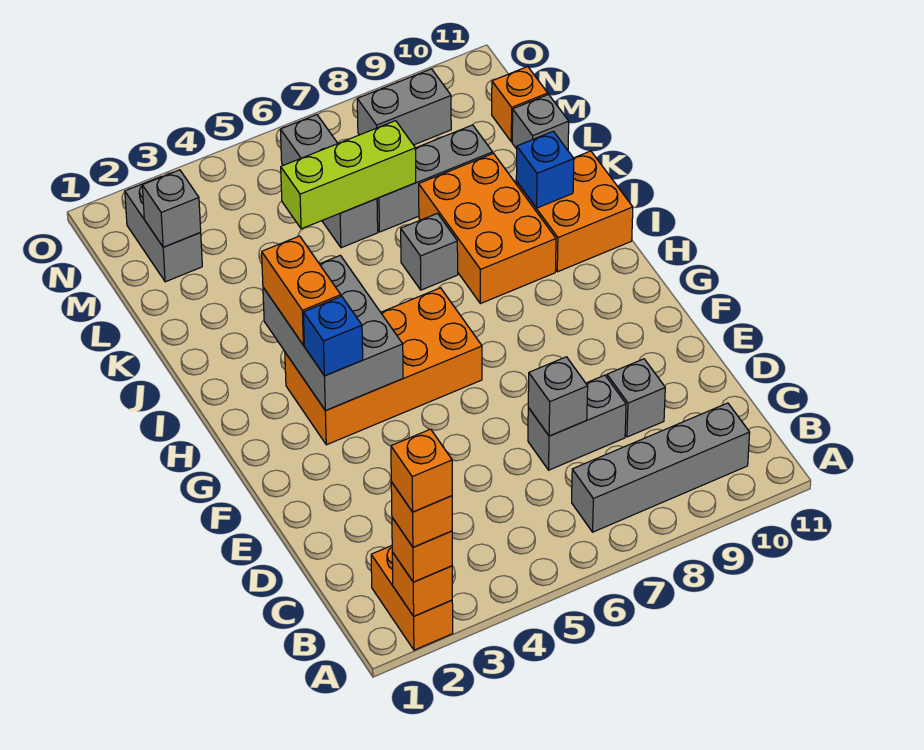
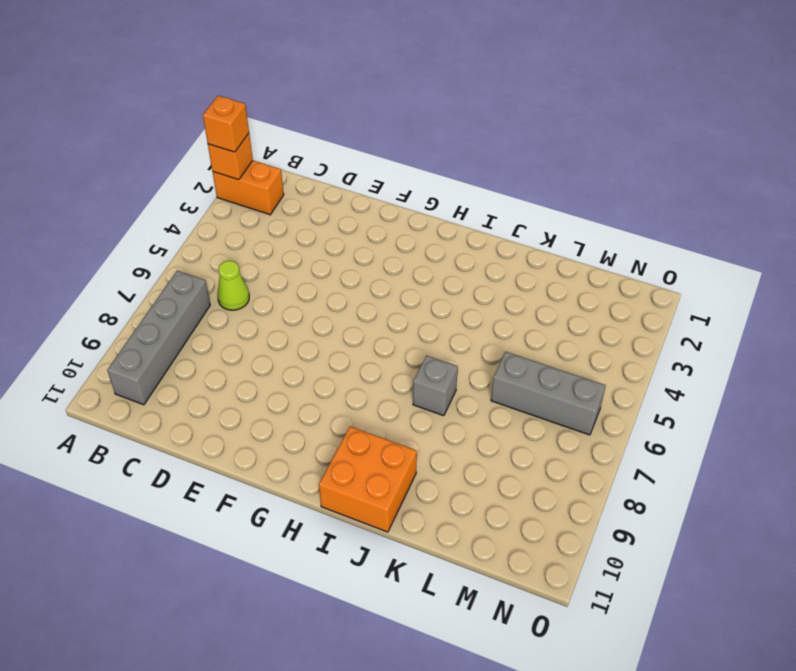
lime cone C6 level 1 -> none
none -> grey brick D7:D8 level 1
none -> grey brick D9 level 1
none -> orange brick G3:H6 level 1

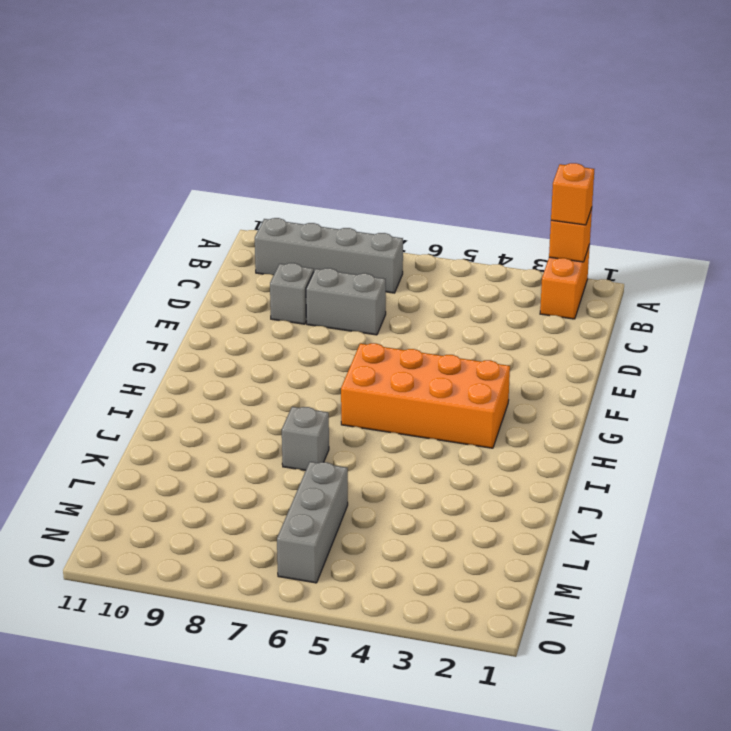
none -> orange brick I8:K9 level 1
none -> orange brick I10:J11 level 1
none -> grey brick L7:L9 level 1

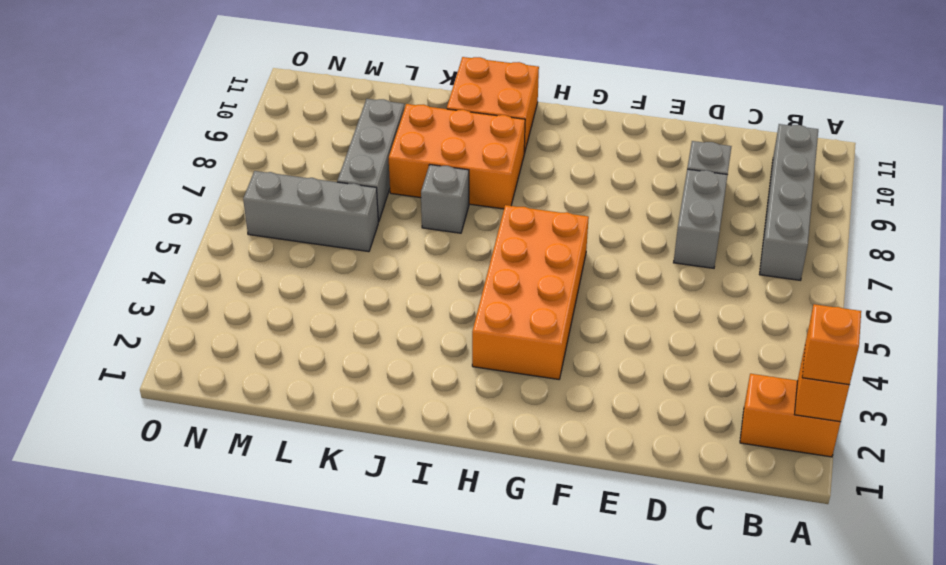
none -> grey brick L11 level 1
none -> grey brick M2:N2 level 1
none -> orange brick M11 level 1

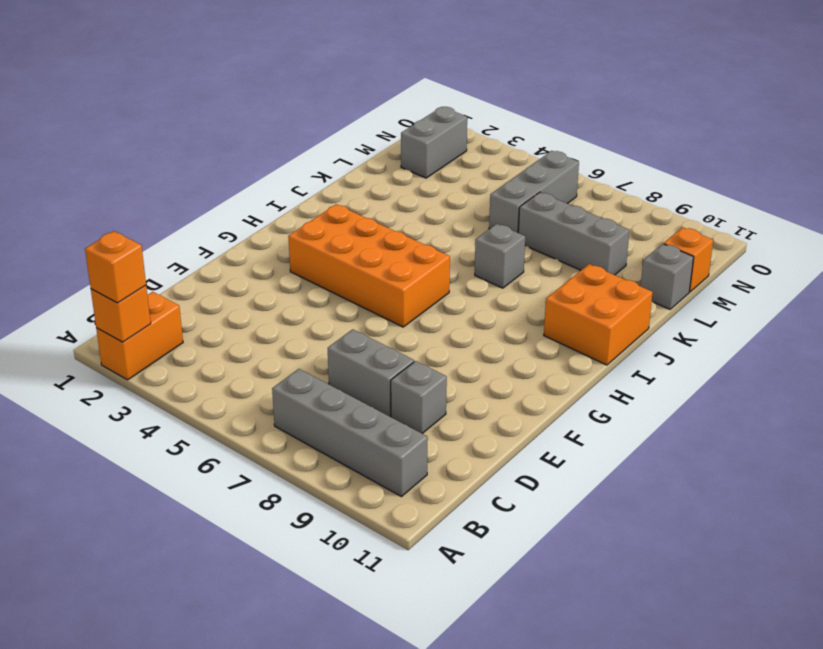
none -> orange brick I8:K9 level 1
none -> grey brick N8:N9 level 1
none -> grey brick D7 level 2

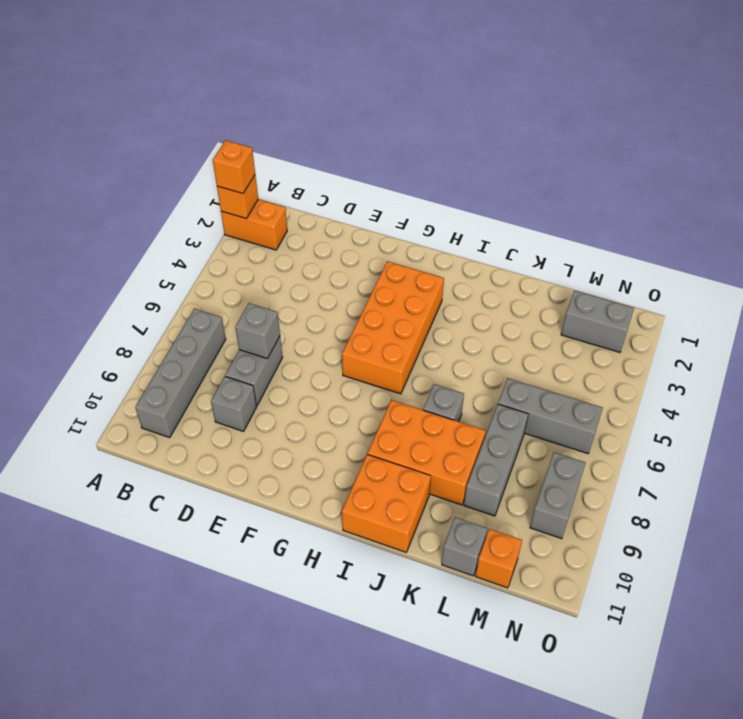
none -> grey brick G3:I4 level 2
none -> blue brick J10 level 2
none -> lime brick L5:L7 level 2

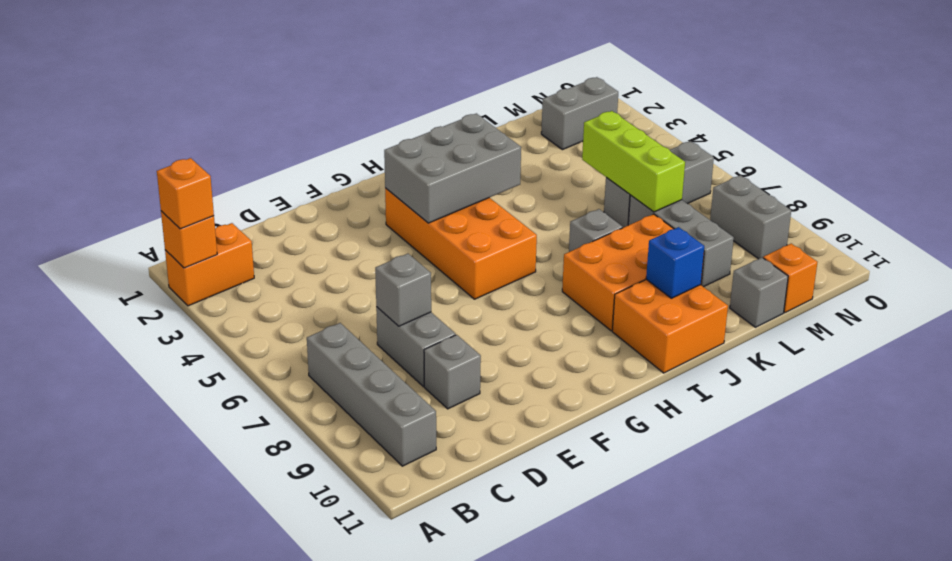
none -> grey brick M2 level 2
none -> blue brick G3 level 3
none -> orange brick H3:I3 level 3

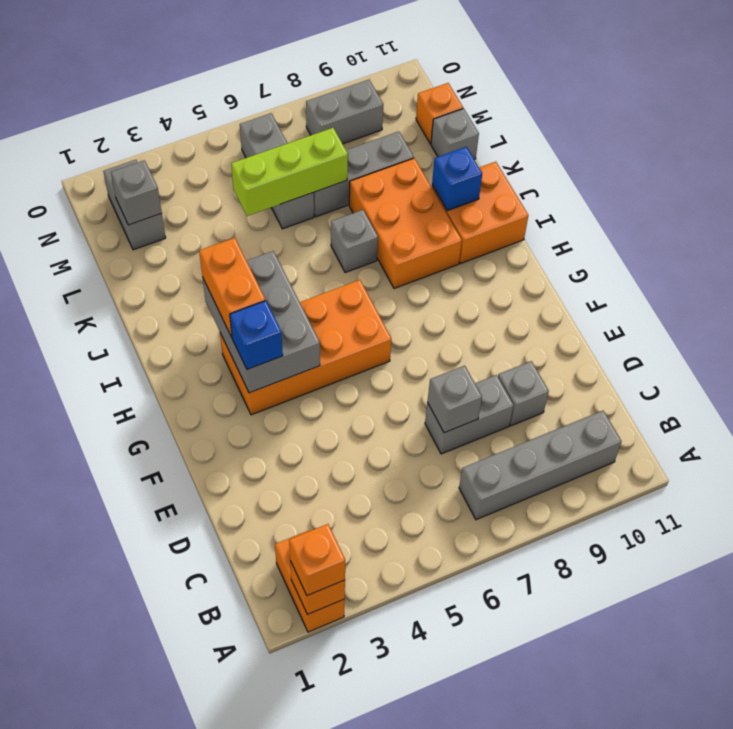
none -> orange brick A2 level 4
none -> orange brick A2 level 5

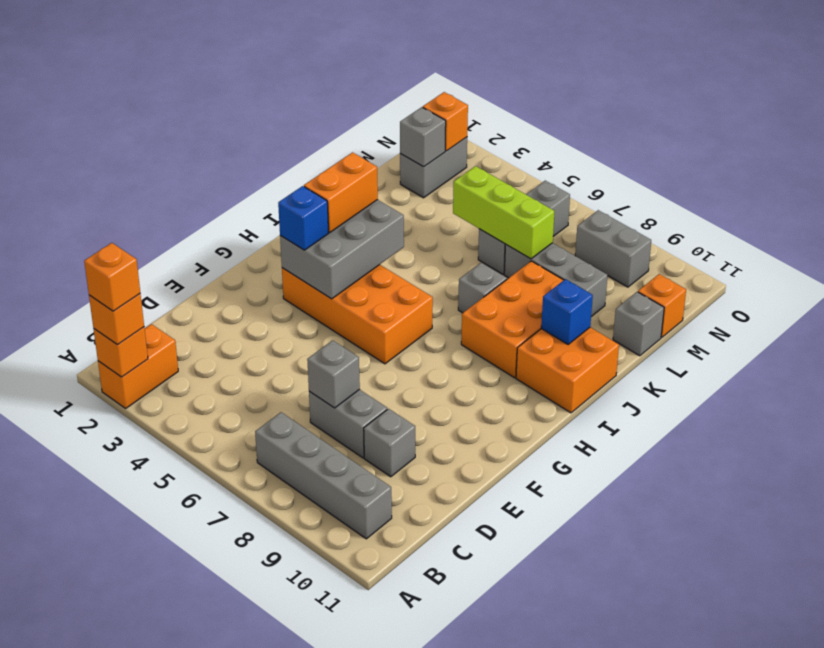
orange brick N2 level 2 -> orange brick A2 level 5

